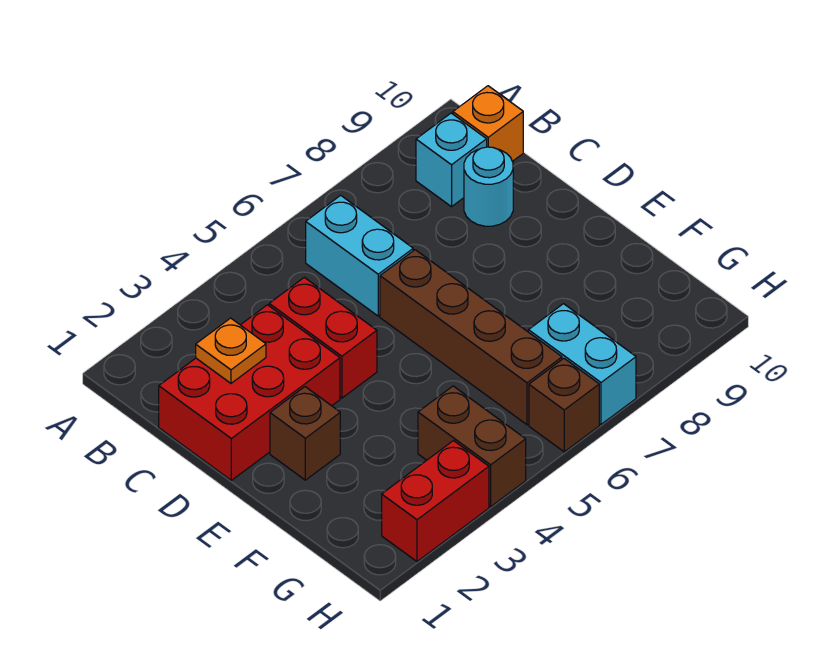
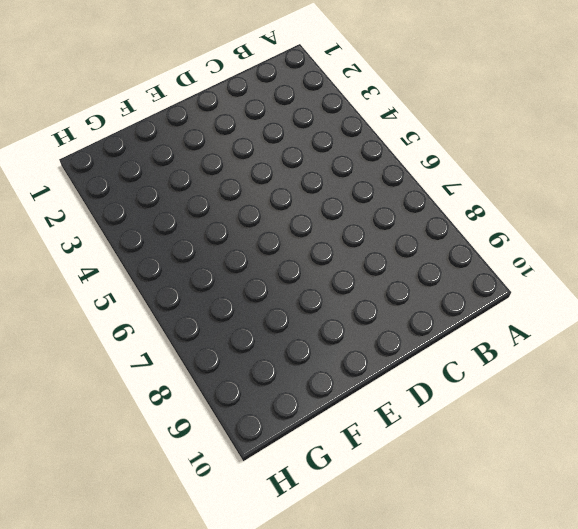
none -> cyan brick B6:C6 level 1
none -> cyan brick B9 level 1
none -> orange brick B10 level 1

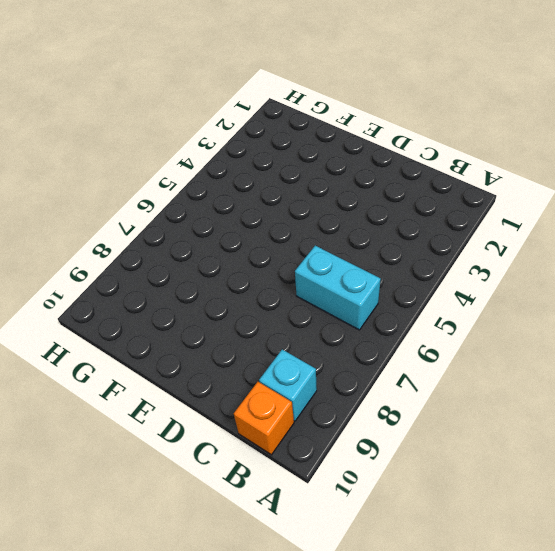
none -> red brick C1:D3 level 1
none -> red brick C4:D4 level 1
none -> cyan round brick C9 level 1

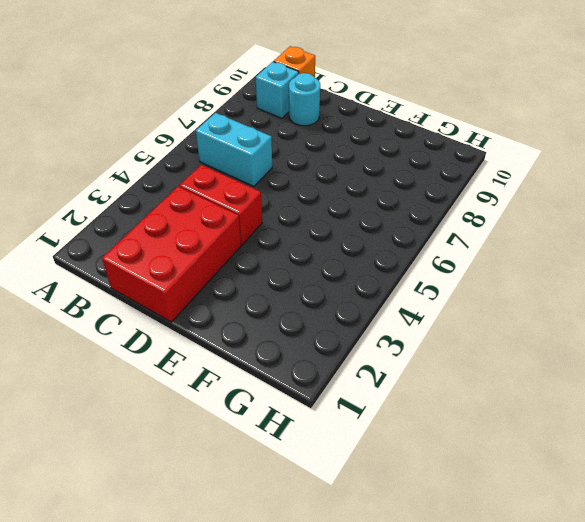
none -> brown brick D6:G6 level 1
none -> brown brick E2 level 1
none -> brown brick G4:H4 level 1

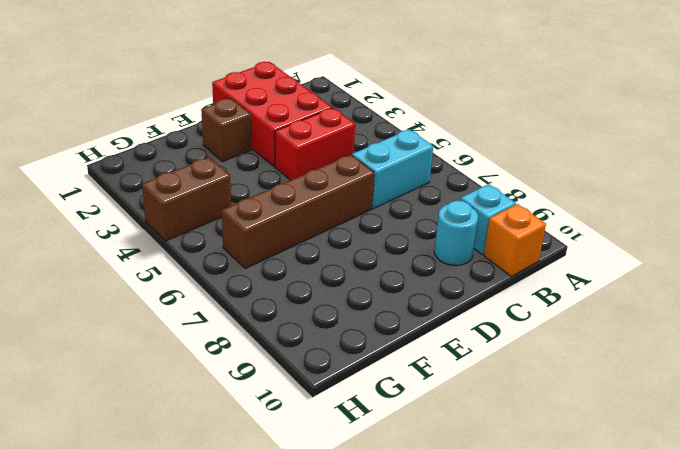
none -> cyan brick G7:H7 level 1
none -> red brick H2:H3 level 1
none -> brown brick H6 level 1

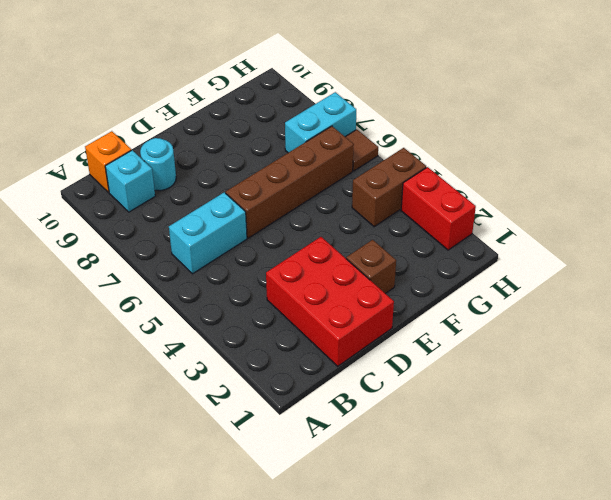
brown tile H6 level 1 -> brown brick H6 level 1
none -> red brick C4:D4 level 1
none -> orange plate C2 level 2

